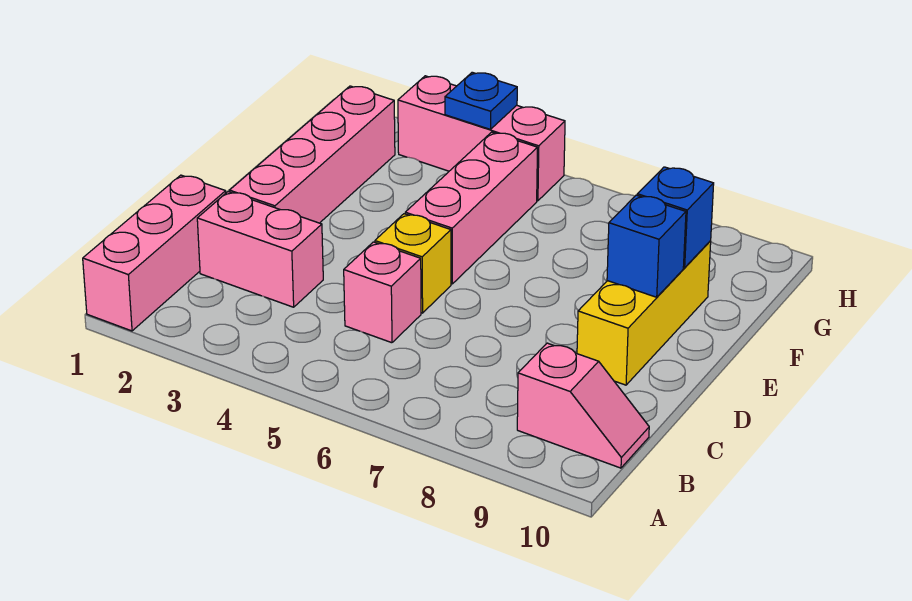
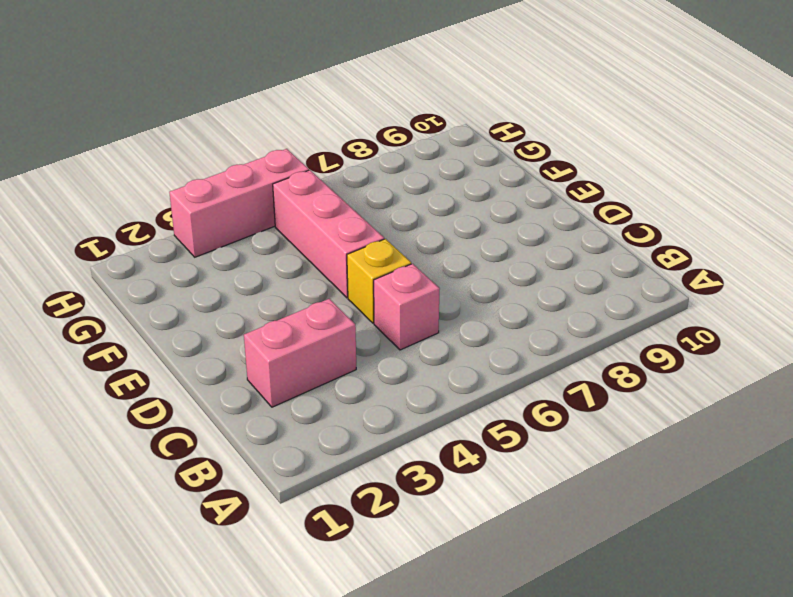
none -> pink brick A1:C1 level 1
none -> pink slope B9:B10 level 1 top 9
none -> pink brick D2:G2 level 1

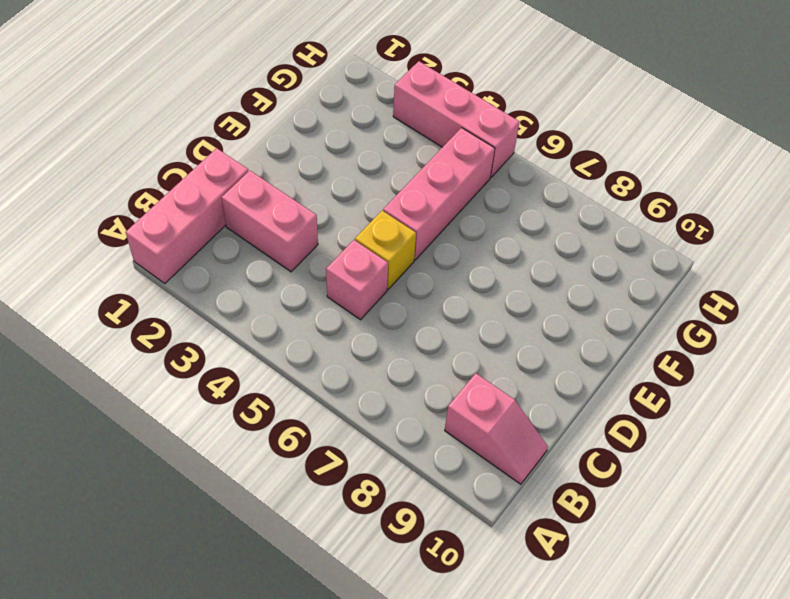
none -> pink brick D2:G2 level 1
none -> yellow brick D9:F9 level 1
none -> blue brick E9 level 2

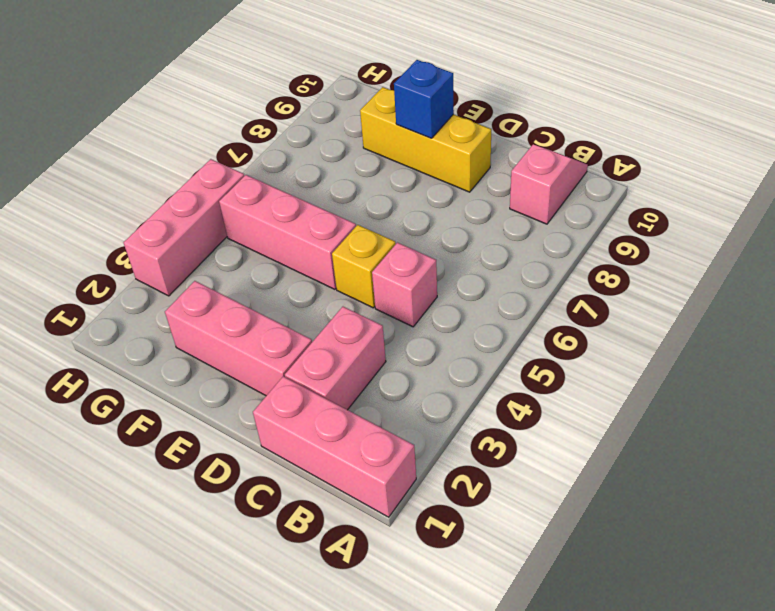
pink brick D2:F2 level 1 -> pink brick D2:G2 level 1
none -> blue brick F9 level 2
none -> blue plate H4 level 2

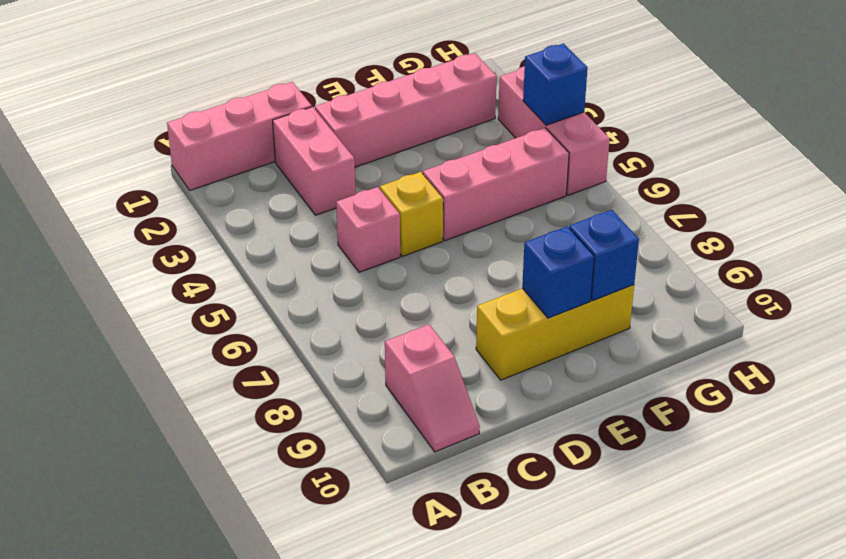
blue brick H4 level 2 -> blue plate H4 level 2

